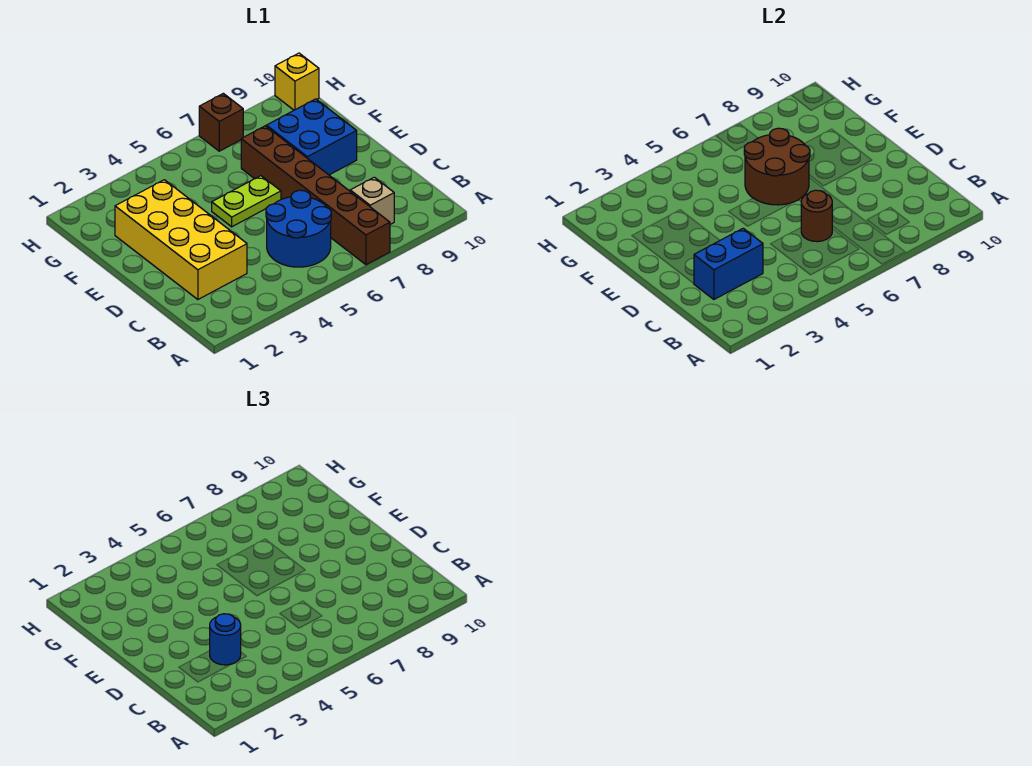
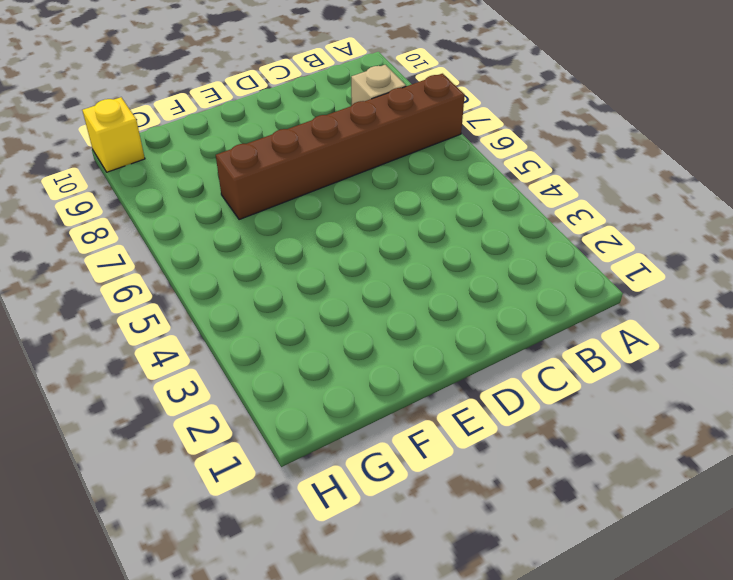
none -> blue round brick B5:C6 level 1
none -> yellow brick C2:F3 level 1
none -> lime plate E5:E6 level 1

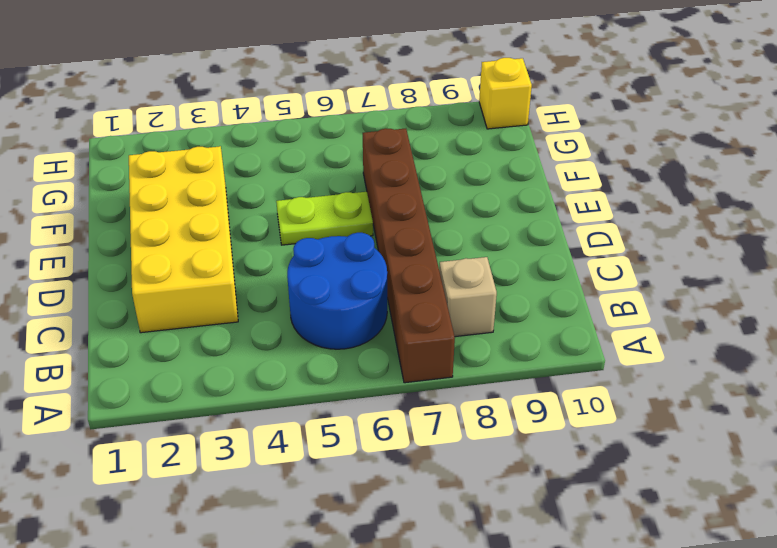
none -> blue brick E8:F9 level 1
none -> brown brick H7 level 1
none -> blue brick C2:C3 level 2

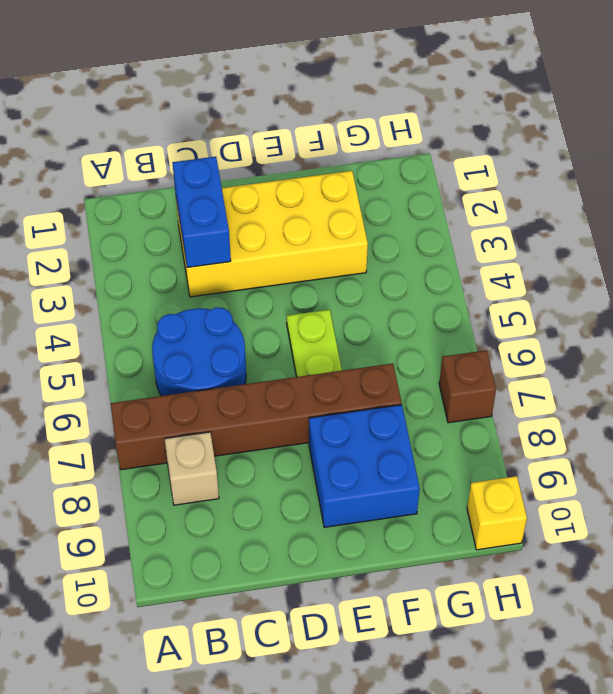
none -> brown round brick C6 level 2
none -> brown round brick E6:F7 level 2
none -> blue round brick C3 level 3

